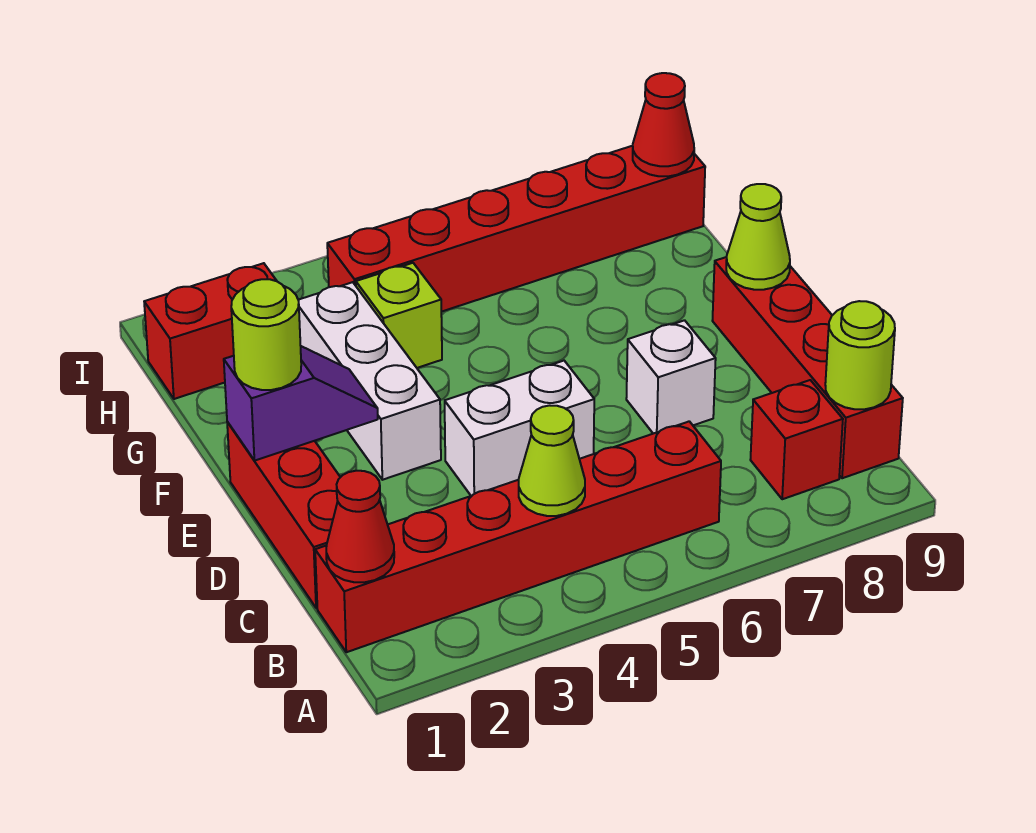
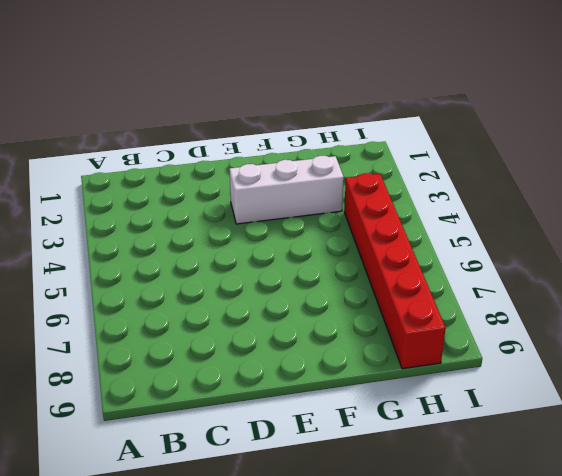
none -> red brick B1:B6 level 1
none -> red brick B8 level 1
none -> red brick B9:E9 level 1

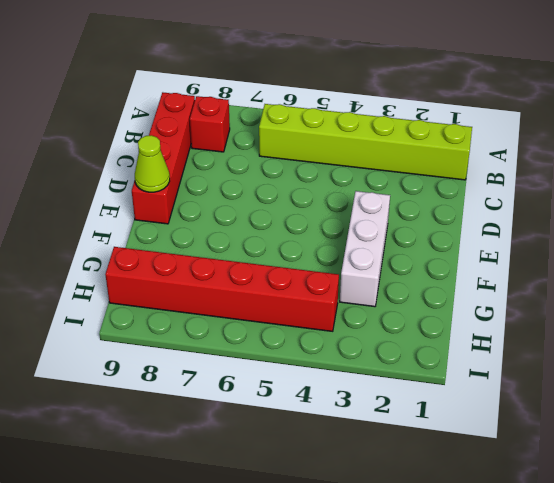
lime brick B1:B6 level 1 -> red brick B1:B6 level 1
none -> red brick C1:E1 level 1
none -> white brick D4:D5 level 1
none -> white brick D7 level 1

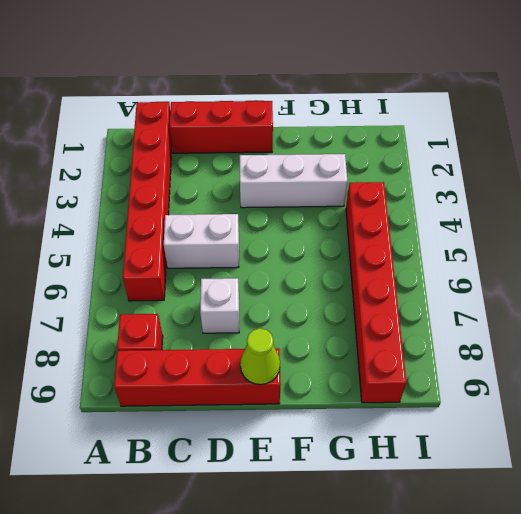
white brick C5:D5 level 1 -> white brick D4:D5 level 1
none -> lime brick G4 level 1
none -> red brick H1:H2 level 1
none -> red cone B1 level 2

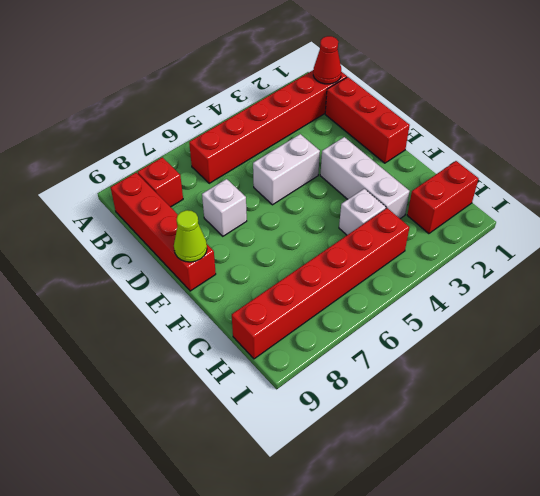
white brick G4 level 1 -> lime brick G4 level 1
none -> lime cone B4 level 2
none -> lime round brick B9 level 2
none -> purple slope E1:E2 level 2 top 1

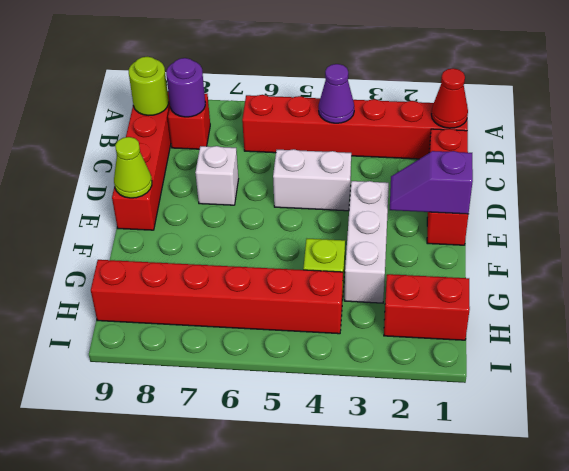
purple cone B4 level 2 -> lime cone B4 level 2
purple round brick B8 level 2 -> none
none -> red cone H9 level 2
none -> lime round brick E1 level 3

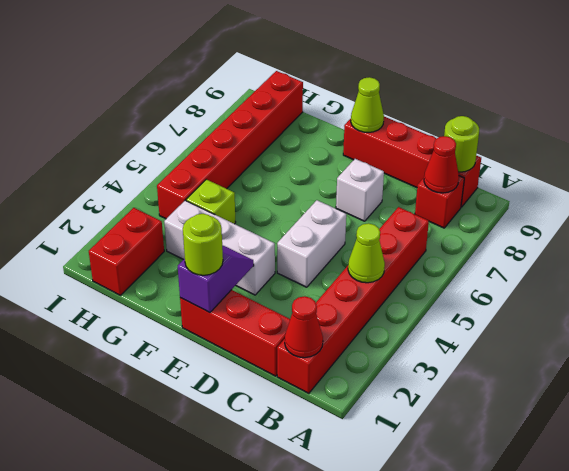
red cone B8 level 2 -> red cone H9 level 2

